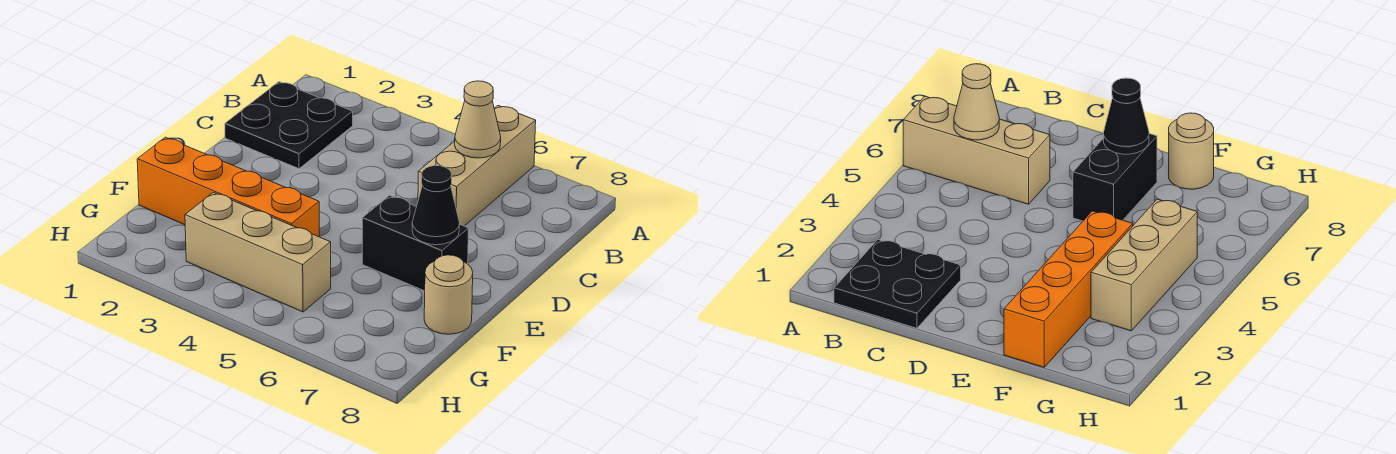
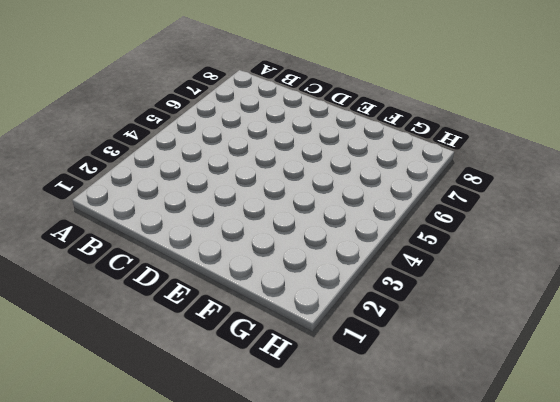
none -> tan brick A6:C6 level 1
none -> black plate B1:C2 level 1

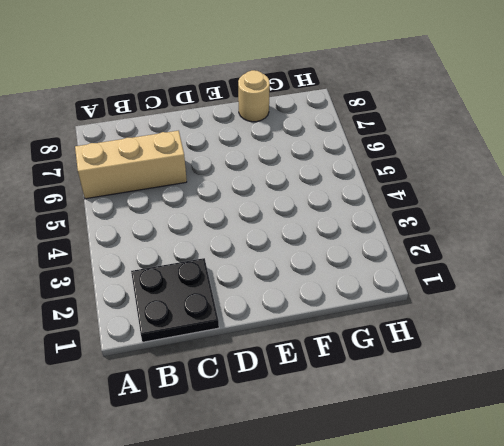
none -> black brick E6:E7 level 1
none -> orange brick F1:F4 level 1

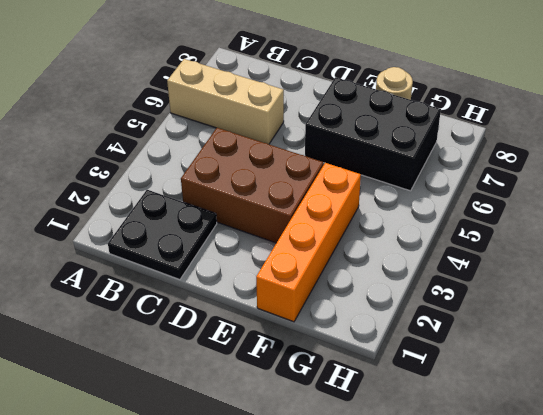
brown brick C3:E4 level 1 -> none
black brick E6:G7 level 1 -> black brick E6:E7 level 1
none -> tan brick G3:G5 level 1
none -> tan cone B6 level 2

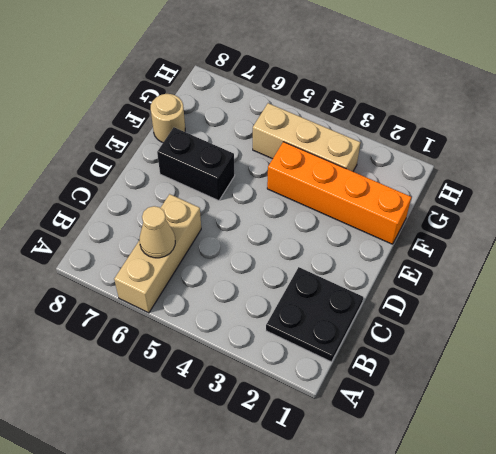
none -> black cone E7 level 2

